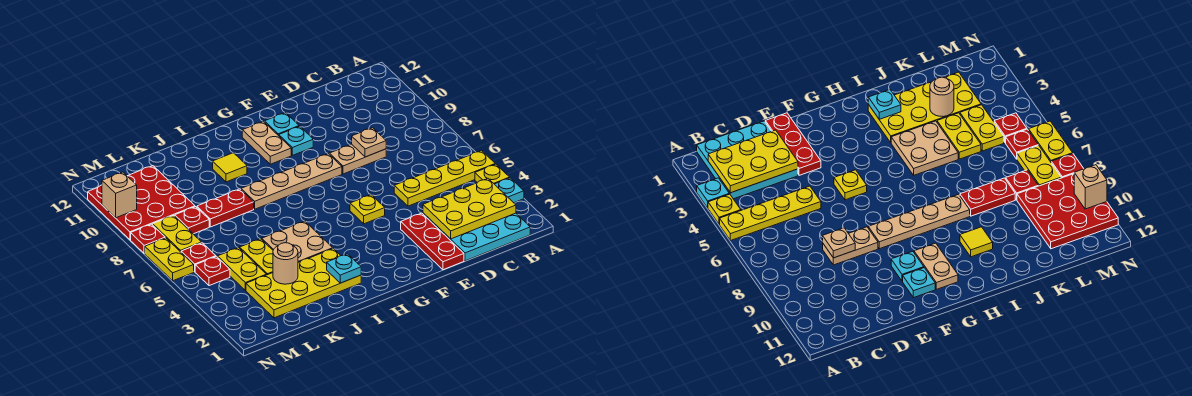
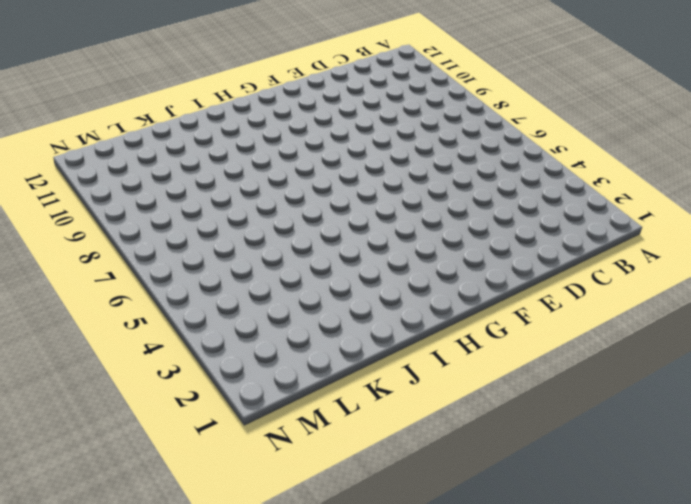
none -> cyan plate A3 level 1
none -> yellow plate A4 level 1
none -> yellow plate A5:D5 level 1

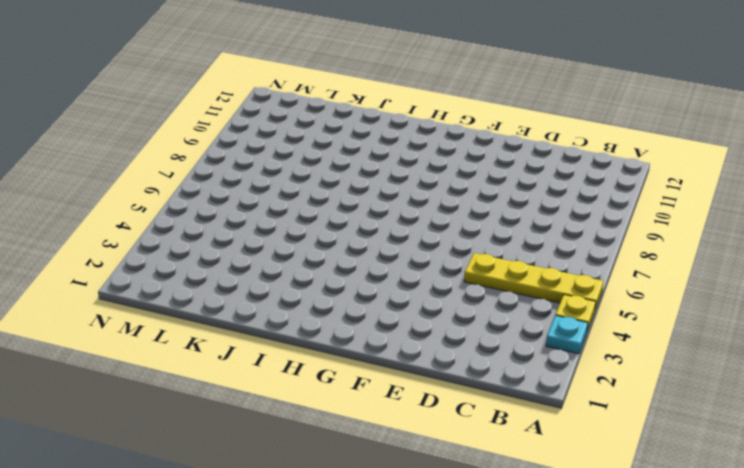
none -> cyan plate B1:D3 level 1
none -> tan plate D8:E8 level 1
none -> red plate E1:E3 level 1

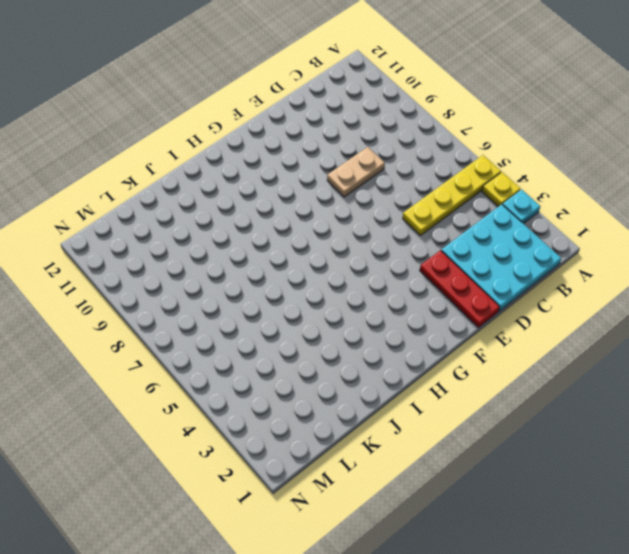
none -> yellow plate F5 level 1
none -> tan plate F8:I8 level 1
none -> cyan plate F10 level 1

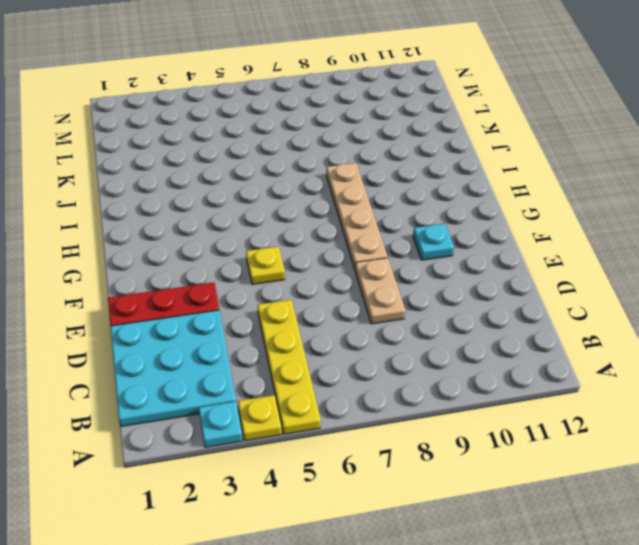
none -> cyan plate F11 level 1
none -> tan plate G10:G11 level 1
none -> yellow plate I2:L3 level 1

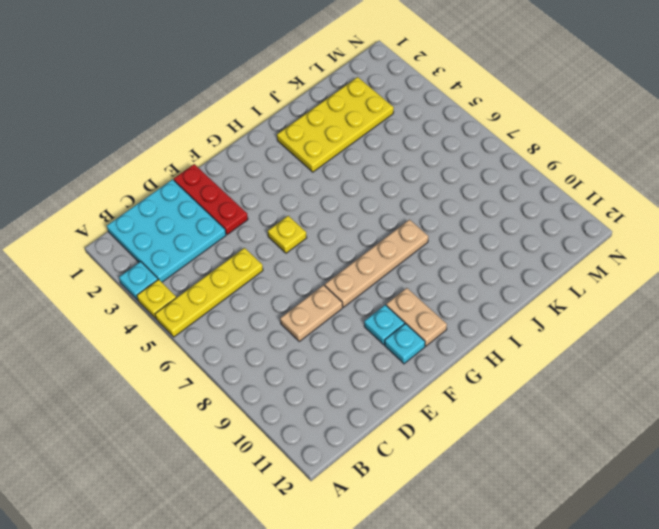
none -> tan plate I4:J5 level 1
none -> yellow tile I10 level 1
none -> red plate J8:K8 level 1

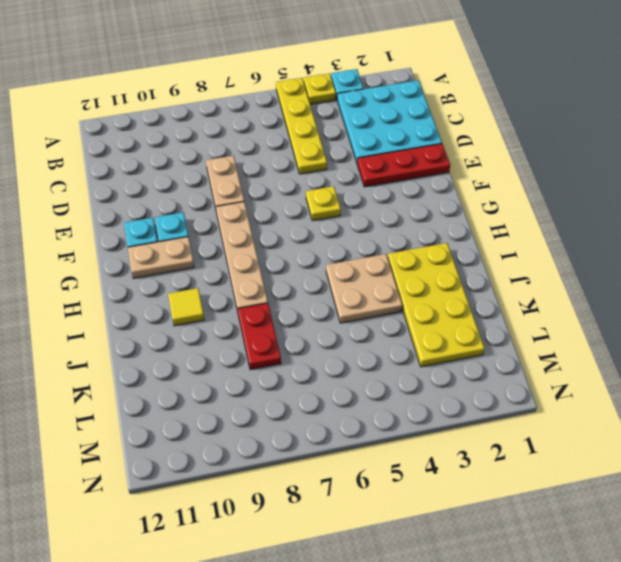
none -> yellow plate K4:K5 level 1
none -> yellow plate L4:L5 level 1
none -> red plate L8 level 1

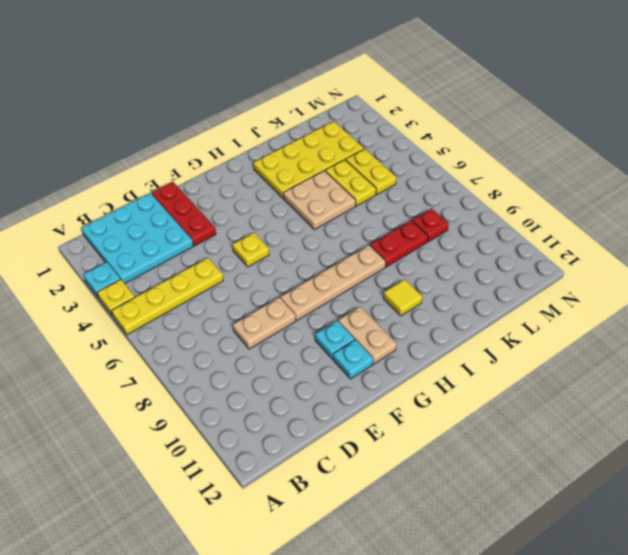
none -> red plate L9:N11 level 1
none -> red plate M5 level 1
none -> red plate M6 level 1

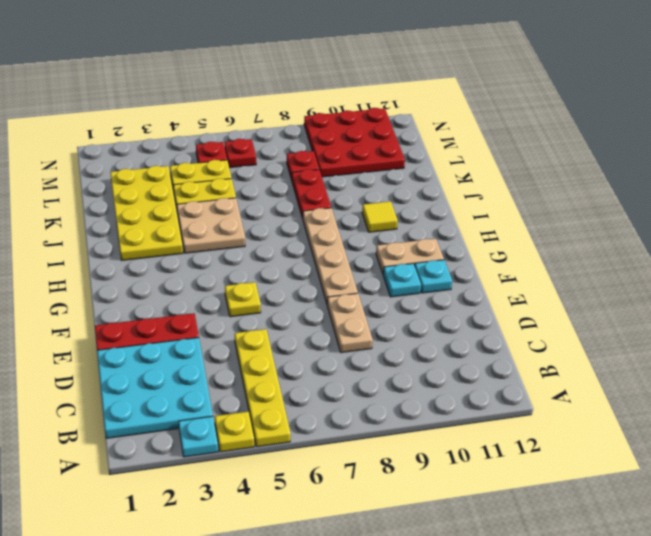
none -> yellow plate M7:M8 level 1
none -> yellow plate N6:N7 level 1
none -> red plate N8 level 1

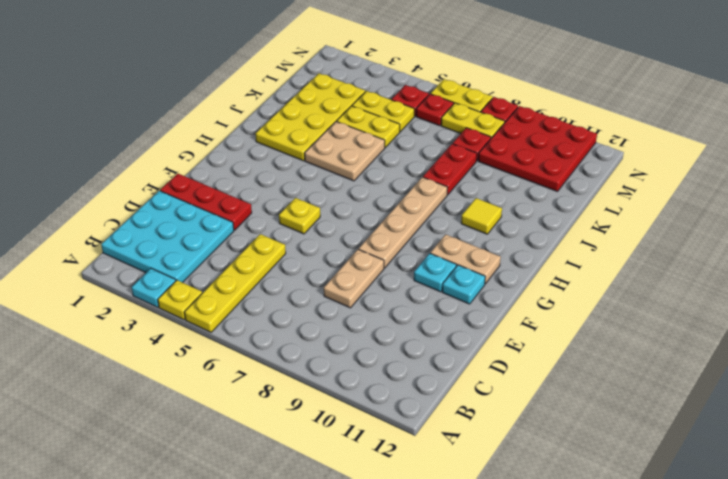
none -> yellow plate B2:D3 level 2
none -> tan plate D8 level 2
none -> cyan plate I2 level 2

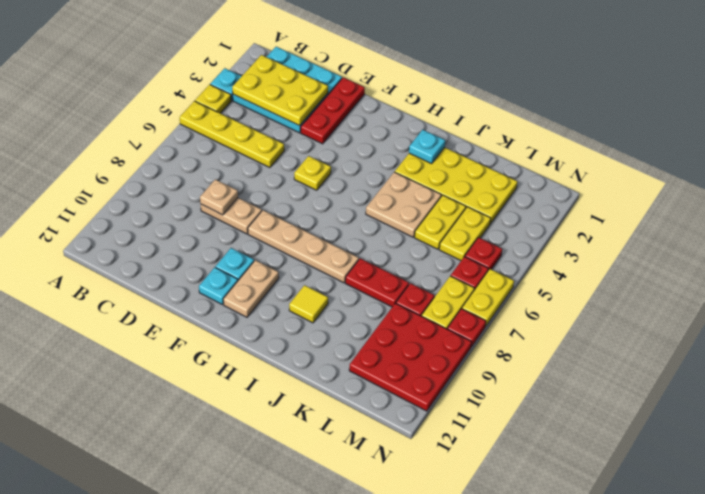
none -> tan round brick K3 level 2
none -> tan brick N10 level 2

